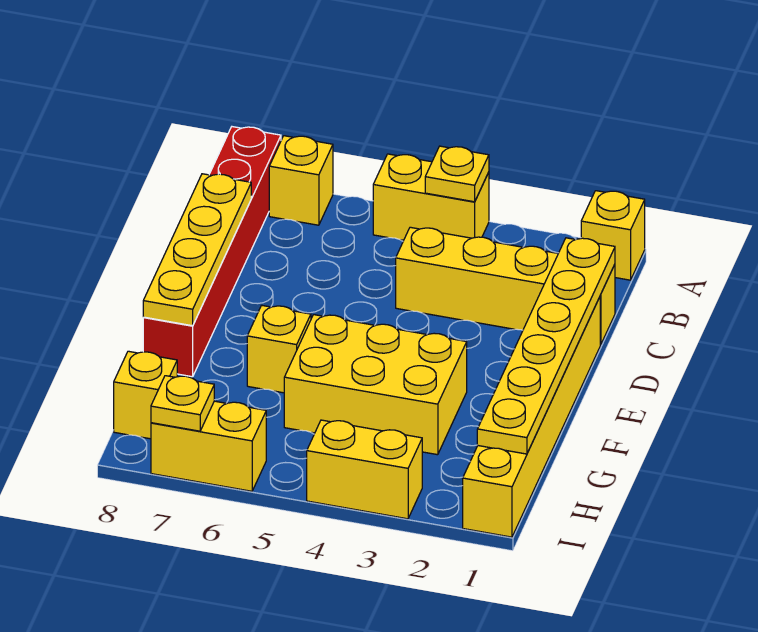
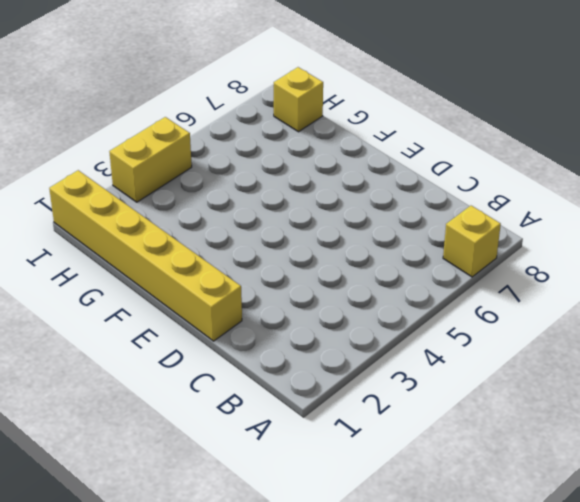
none -> yellow brick A1 level 1
none -> yellow brick A4:A5 level 1
none -> red brick A8:F8 level 1

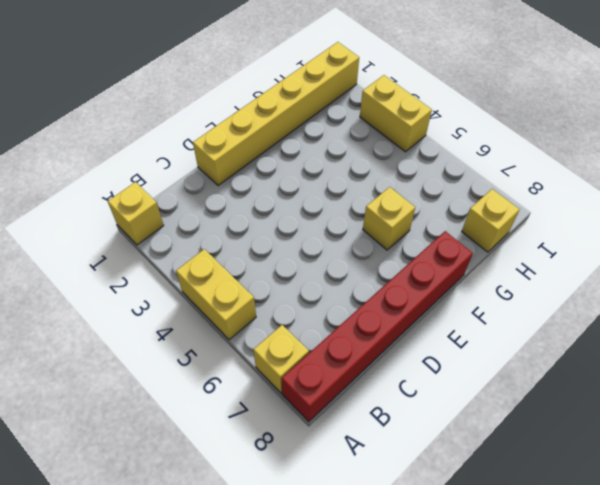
none -> yellow brick C1:C4 level 1
none -> yellow brick F3:G5 level 1
none -> yellow brick I6:I7 level 1

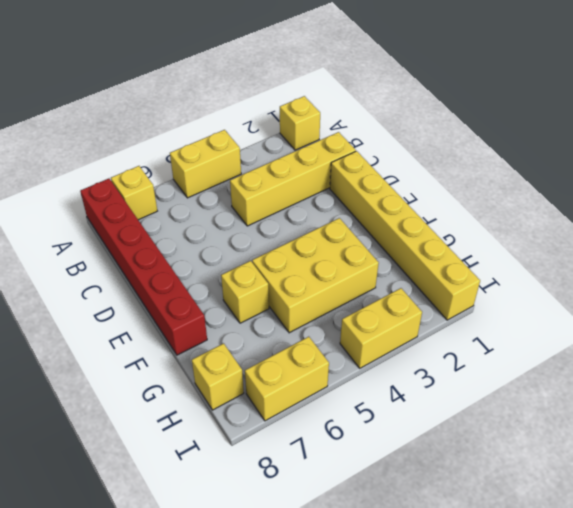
none -> yellow plate A4 level 2
none -> yellow plate C1:H1 level 2
none -> yellow plate C8:F8 level 2

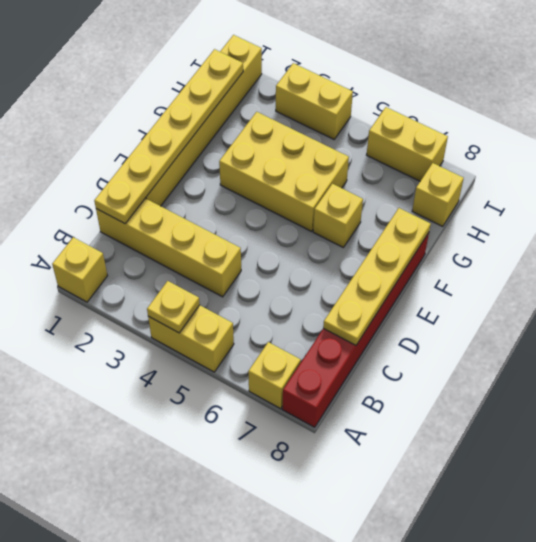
none -> yellow plate I7 level 2

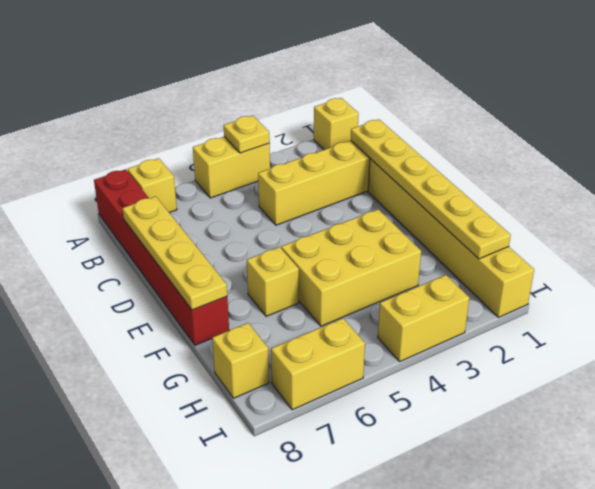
none -> yellow plate I7 level 2

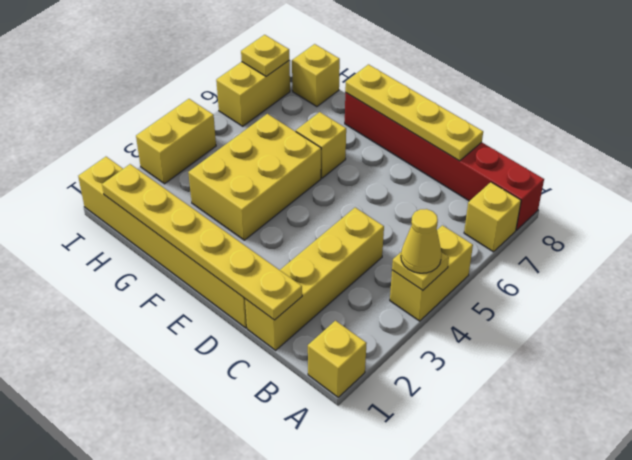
yellow cone A4 level 3 -> none

